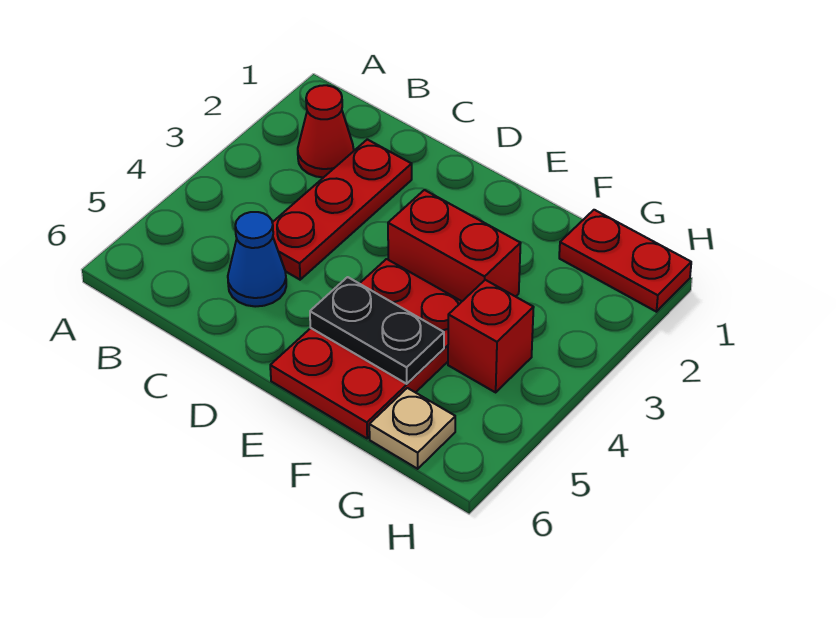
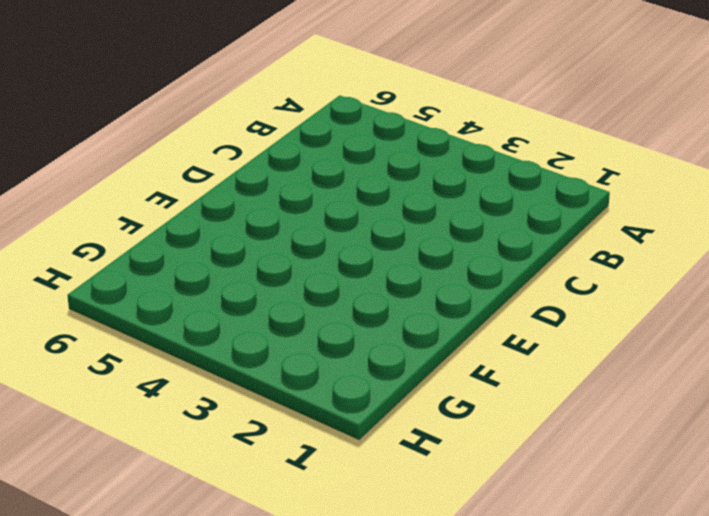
none -> red cone B2 level 1
none -> red plate C2:C4 level 1

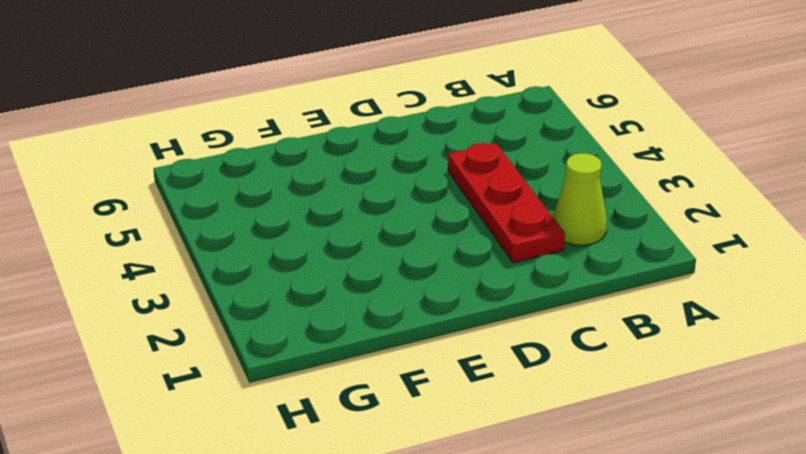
lime cone B2 level 1 -> red cone B2 level 1
none -> blue cone C5 level 1
none -> red brick E3:F3 level 1

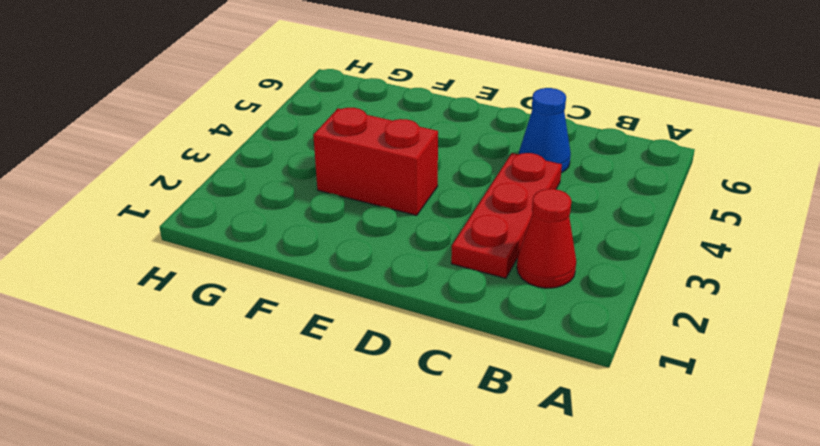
none -> red plate E4:F6 level 1
none -> red plate G1:H1 level 1

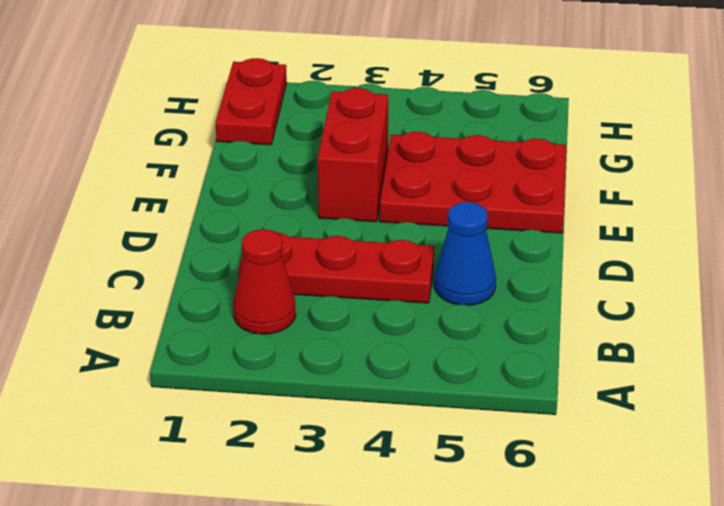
none -> red brick G4 level 1
none -> tan plate G6 level 1

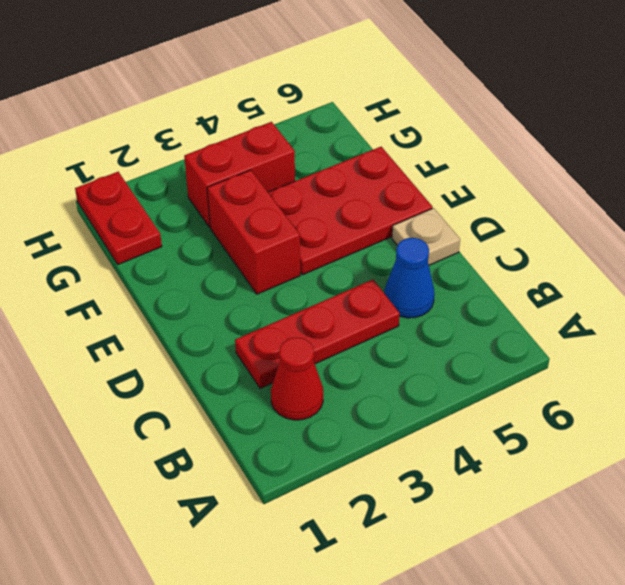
tan plate D6 level 1 -> tan plate G6 level 1
red brick G3:G4 level 1 -> red brick G4 level 1
none -> black plate E5:F5 level 2

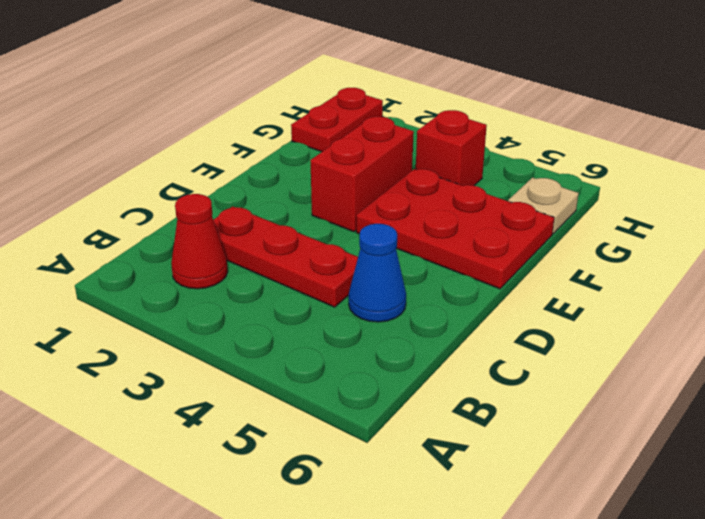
none -> black plate E5:F5 level 2

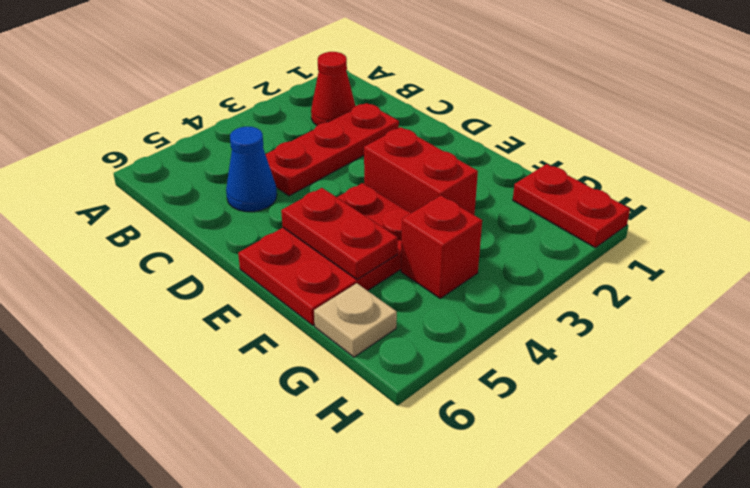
red plate E5:F5 level 2 -> black plate E5:F5 level 2

